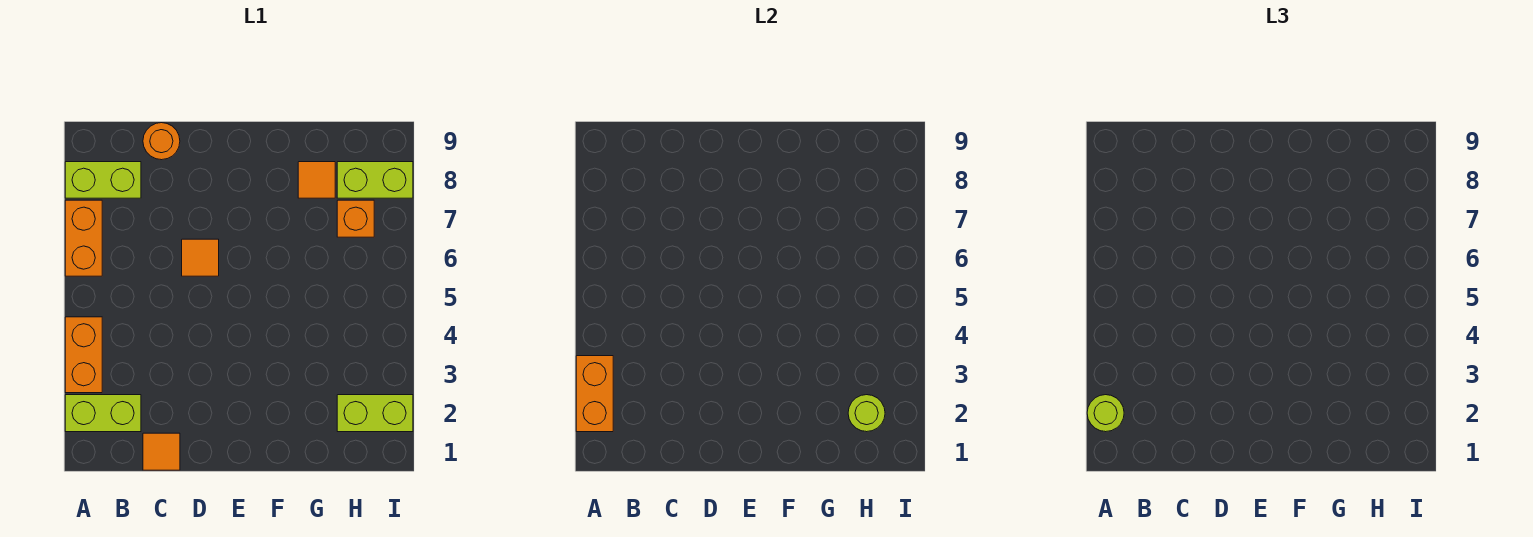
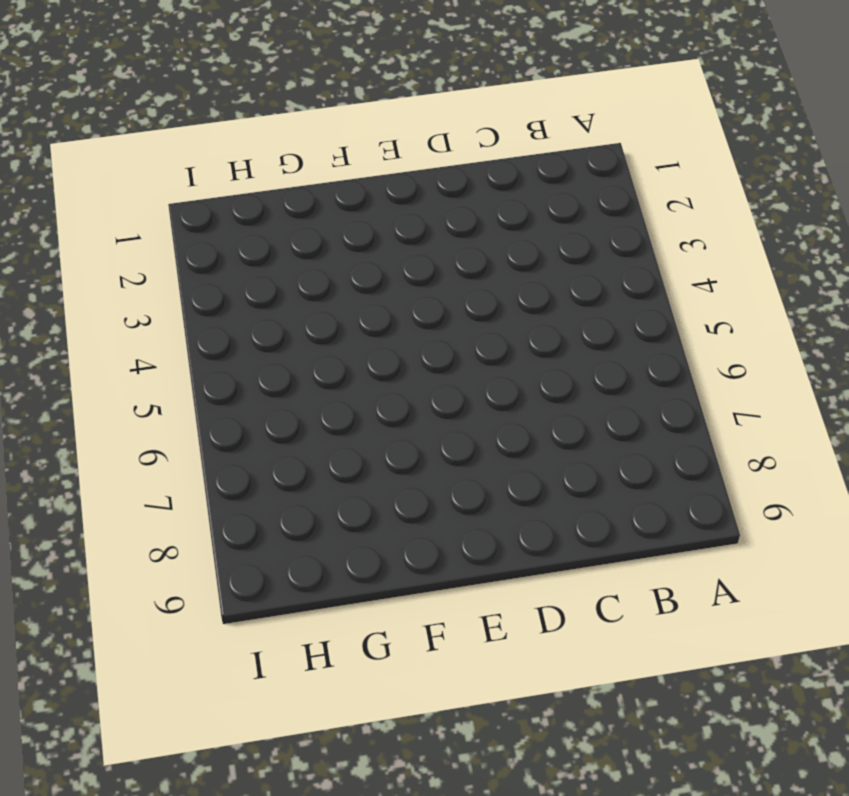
none -> lime brick A2:B2 level 1
none -> orange brick A3:A4 level 1
none -> orange brick A6:A7 level 1

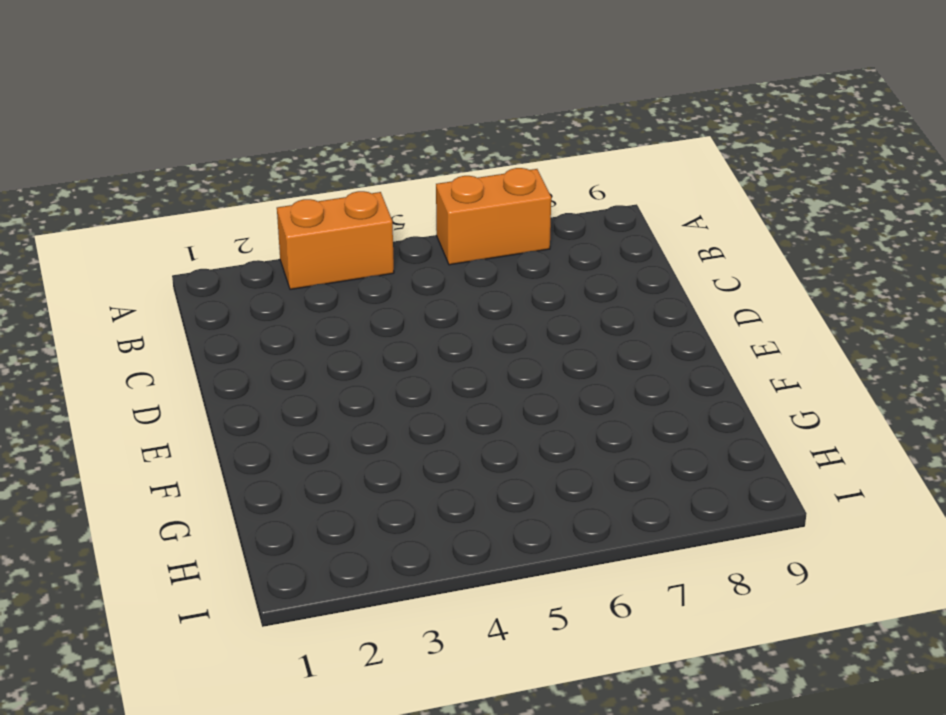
none -> lime brick A2:B2 level 1
none -> lime brick A8:B8 level 1
none -> orange tile C1 level 1

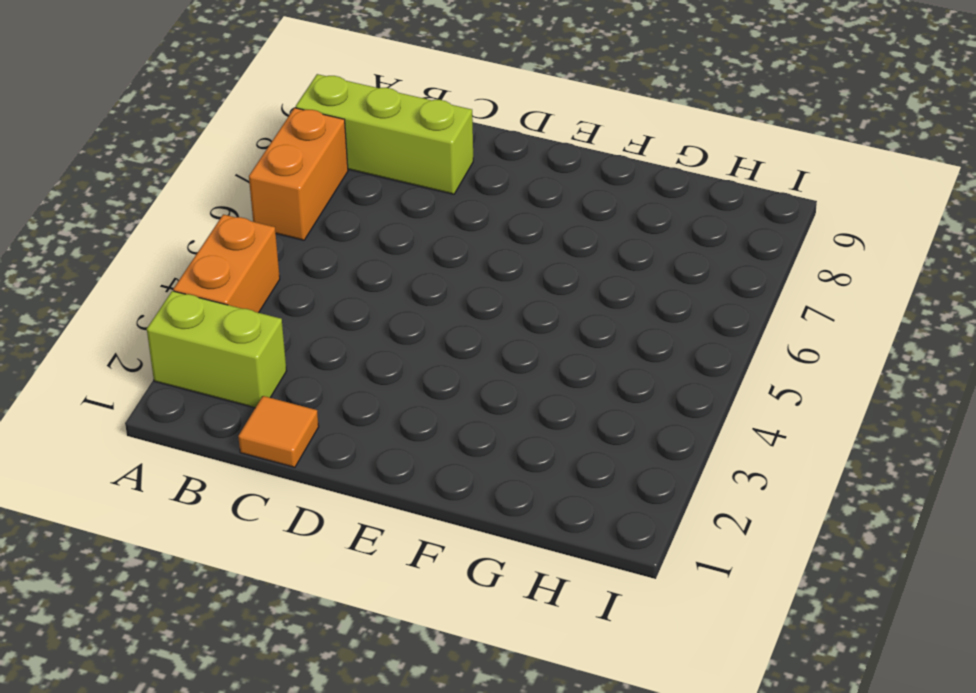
lime brick A8:C8 level 1 -> lime brick A8:B8 level 1
none -> orange round brick C9 level 1
none -> orange tile D6 level 1
none -> orange tile G8 level 1

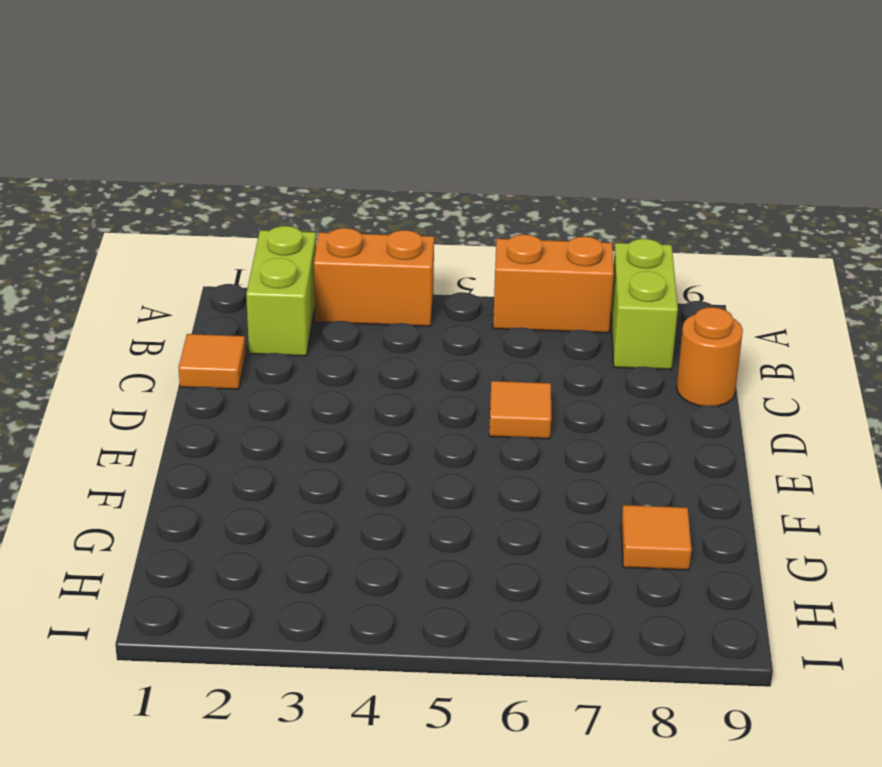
none -> lime brick H2:I2 level 1
none -> orange brick H7 level 1
none -> lime brick H8:I8 level 1

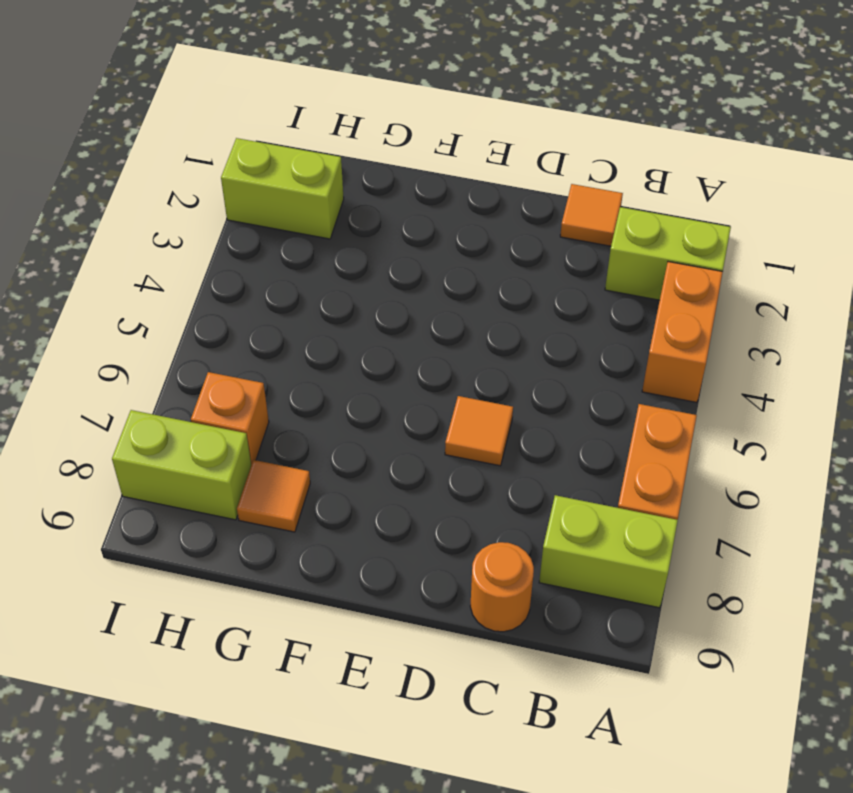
none -> orange brick A2:A3 level 2
none -> lime round brick H2 level 2
none -> lime round brick A2 level 3

